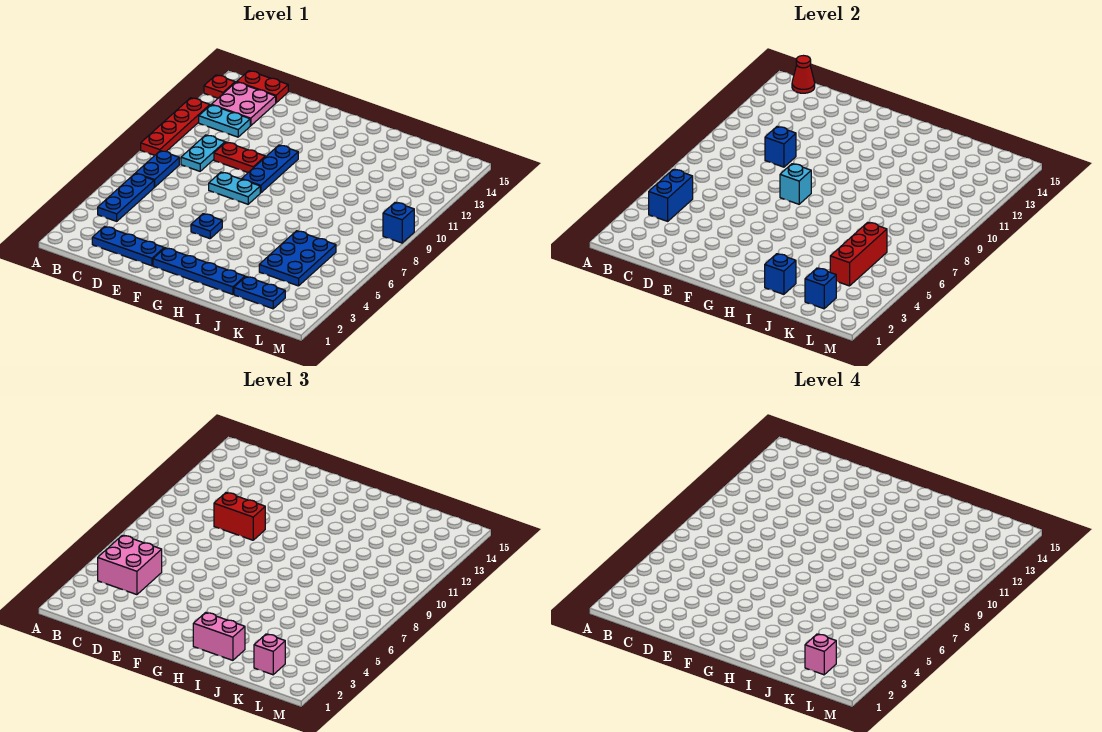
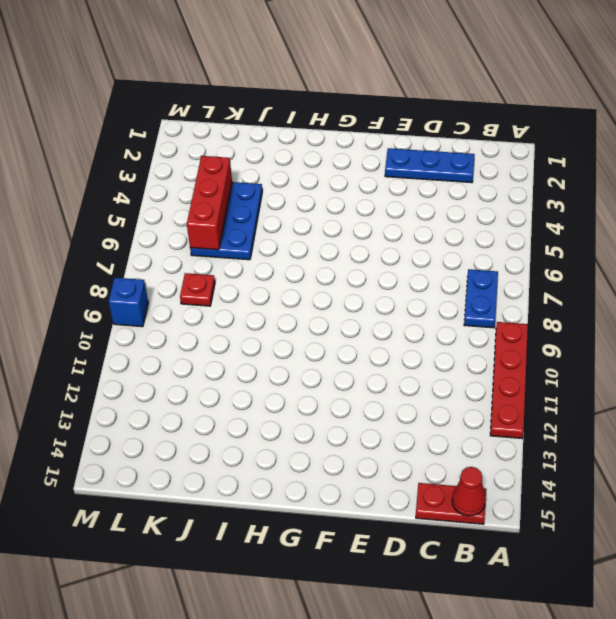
red plate K8 level 1 -> red plate A14 level 1
none -> blue plate B4:B6 level 1
none -> cyan plate B12:C12 level 1
none -> pink plate B13:C14 level 1

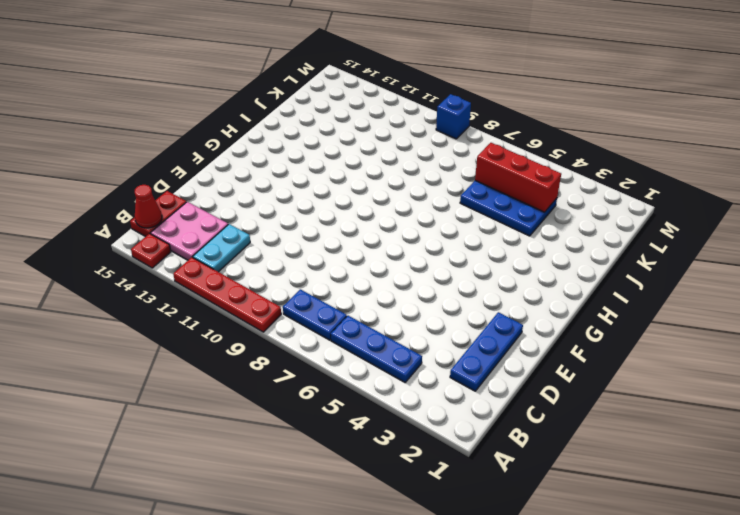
none -> cyan plate C9:C10 level 1
none -> red plate D10:E10 level 1
none -> cyan plate E8:F8 level 1

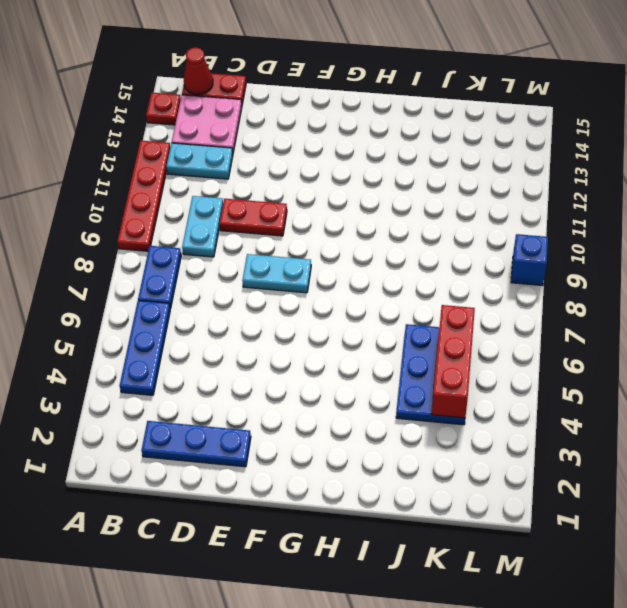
none -> blue plate F2:I2 level 1
none -> blue plate F5 level 1
none -> blue plate F9:F11 level 1

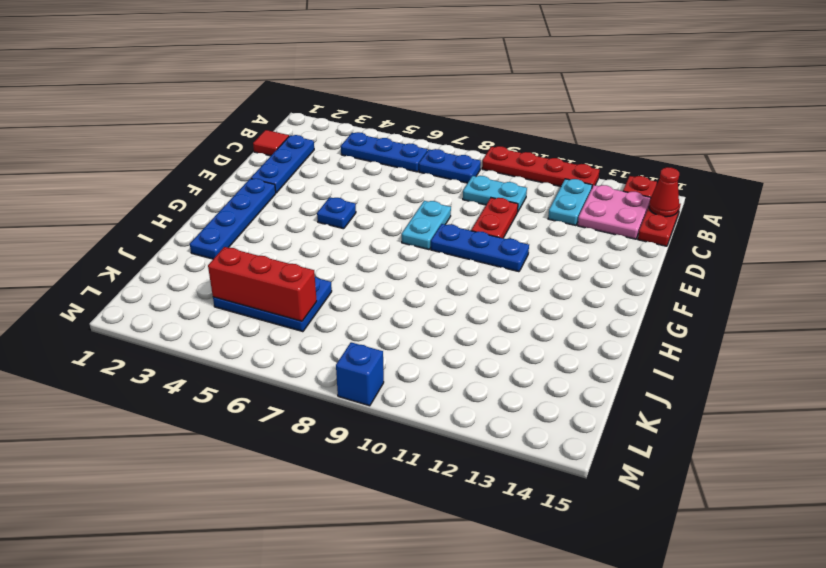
red tile C1 level 1 -> none
none -> blue plate J2:K2 level 1
none -> blue brick B4:B5 level 2
none -> blue brick D10 level 2

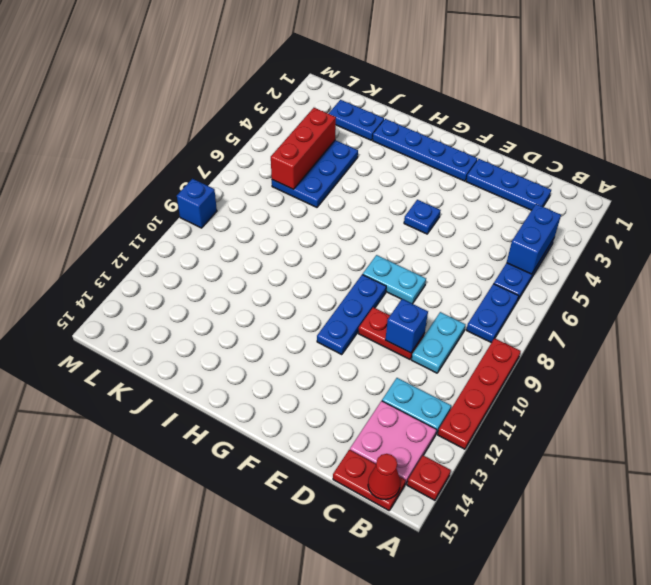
none -> cyan brick F8 level 2
none -> blue brick I2 level 2
none -> blue brick K2 level 2

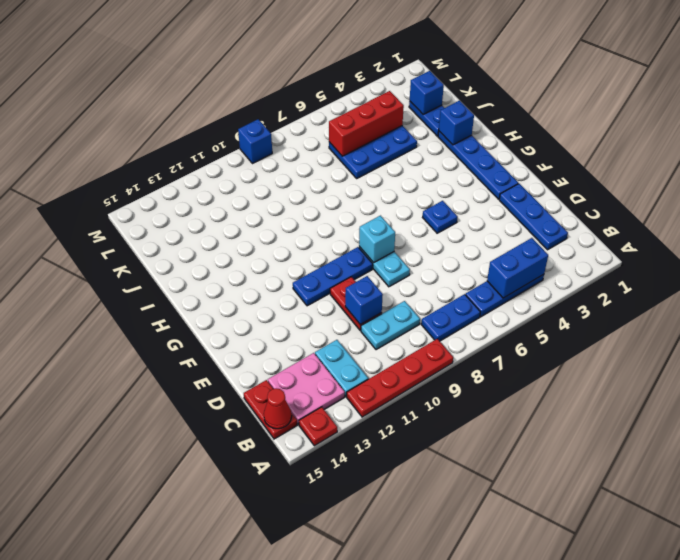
none -> pink brick B4:C5 level 3
none -> red brick D10:E10 level 3
none -> pink brick H2:I2 level 3

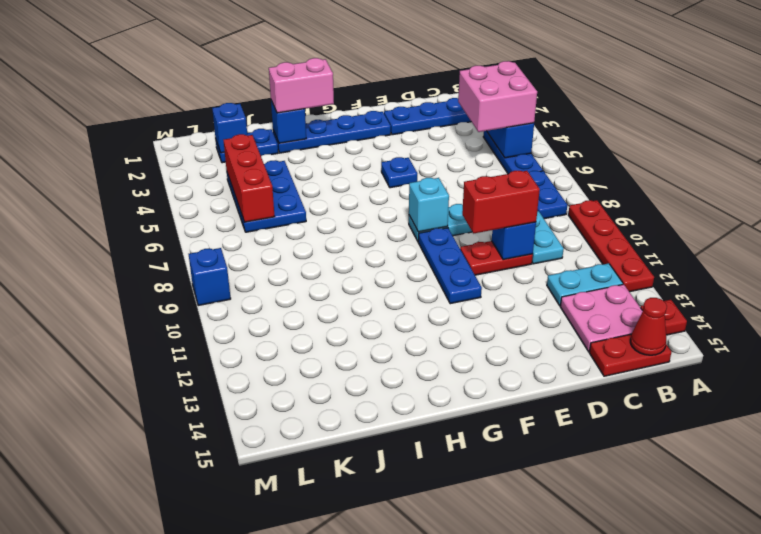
none -> pink brick K2 level 3
none -> pink brick K2 level 4

